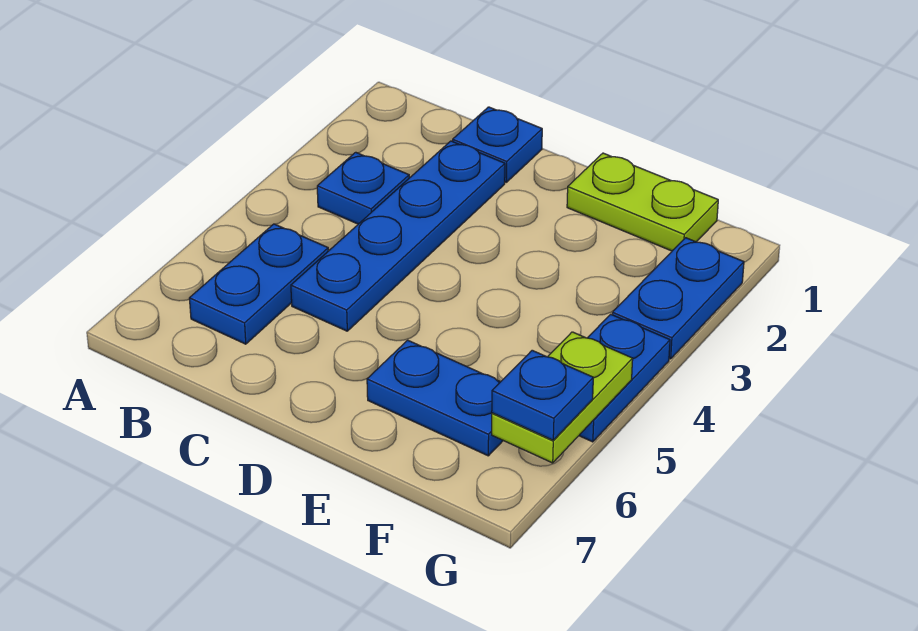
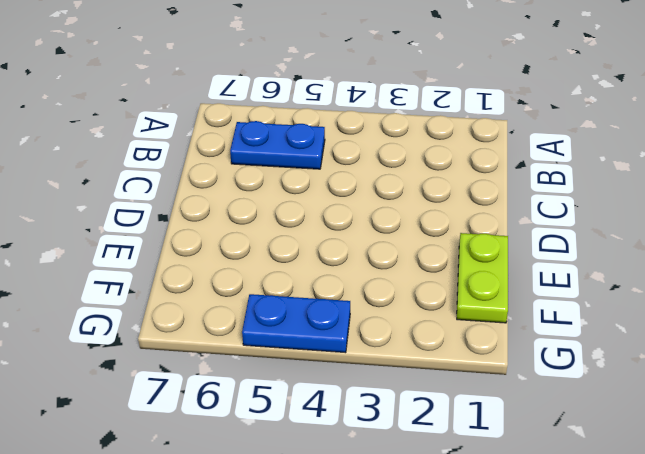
none -> blue plate B3 level 1
none -> blue plate C1 level 1

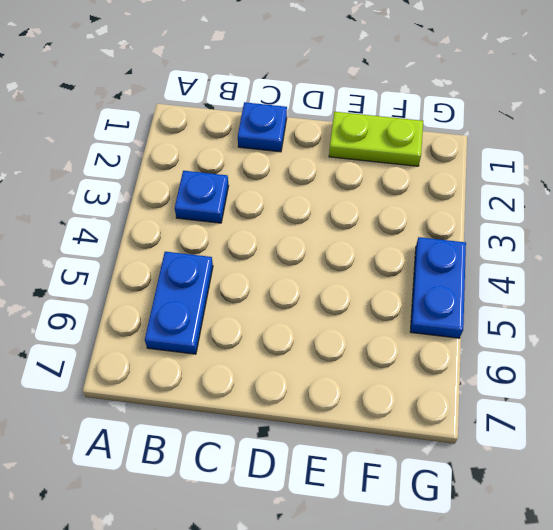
none -> blue plate C2:C5 level 1
none -> blue plate E6:F6 level 1

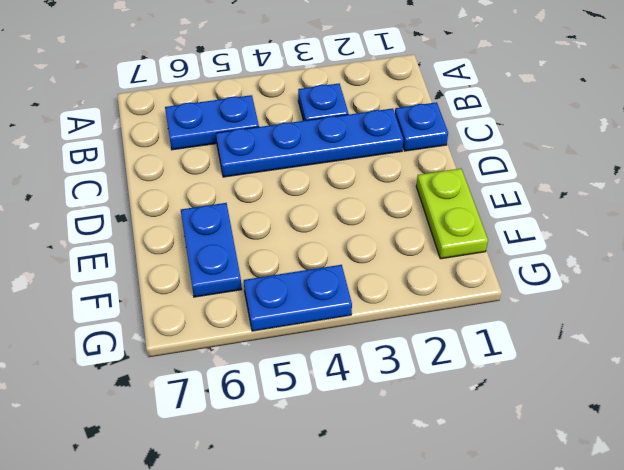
none -> blue plate G2:G3 level 1
none -> lime plate G5:G6 level 2

